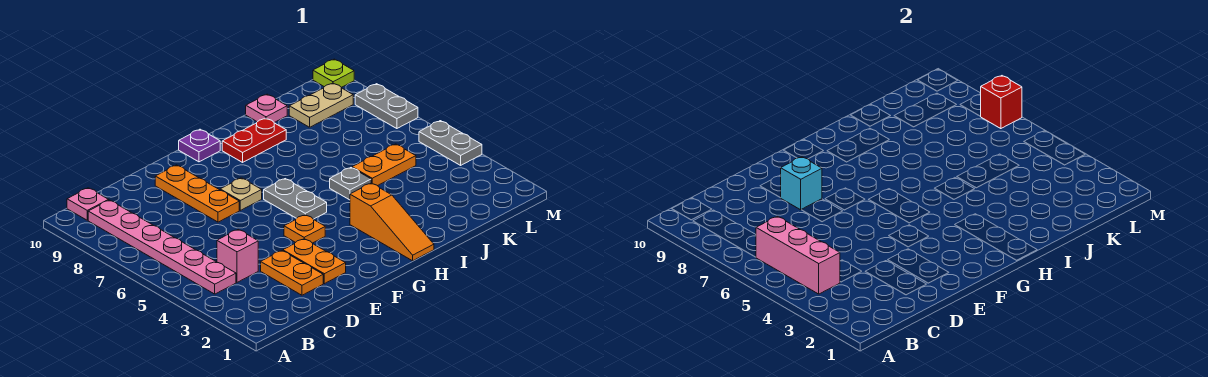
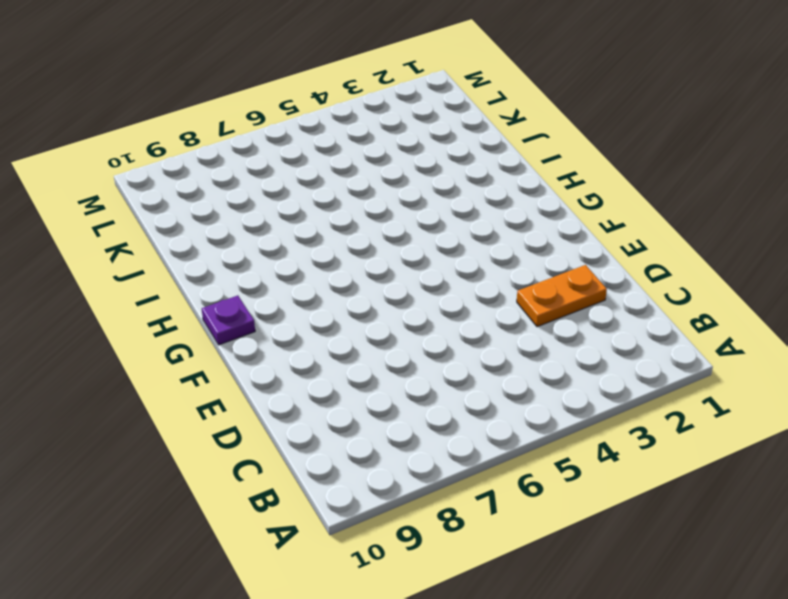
none -> pink plate B4:B9 level 1
none -> pink plate B10 level 1
none -> pink brick C4 level 1

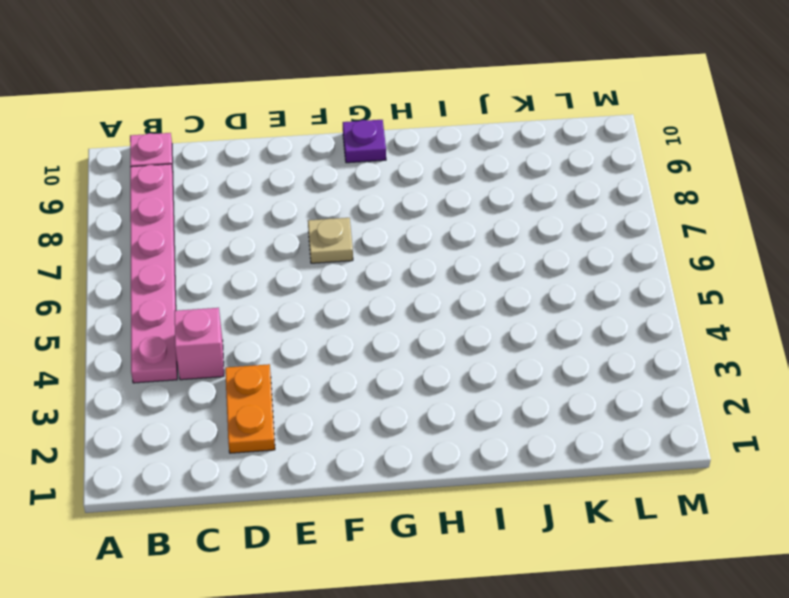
none -> orange plate E2:E3 level 1
none -> orange plate E7:E9 level 1
none -> orange plate F4 level 1

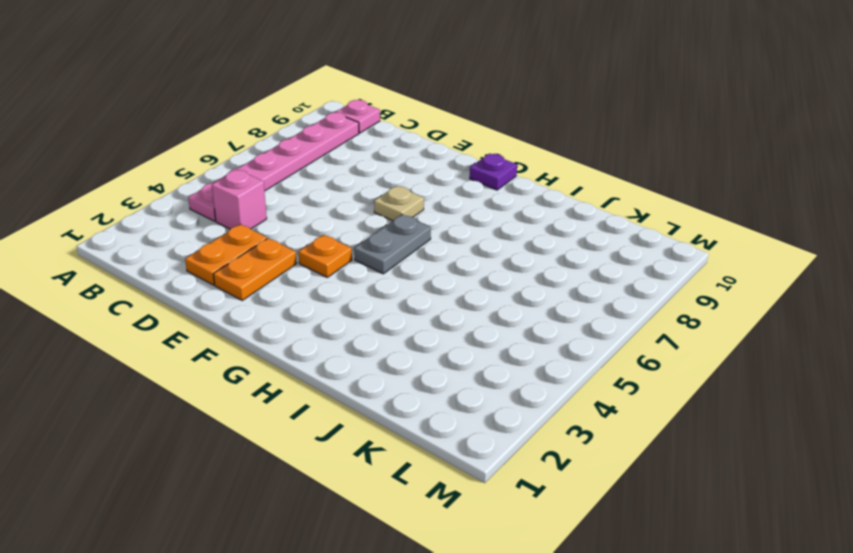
none -> orange plate E7:E9 level 1
none -> orange slope H1:H3 level 1 top 3
none -> red plate H9:I9 level 1

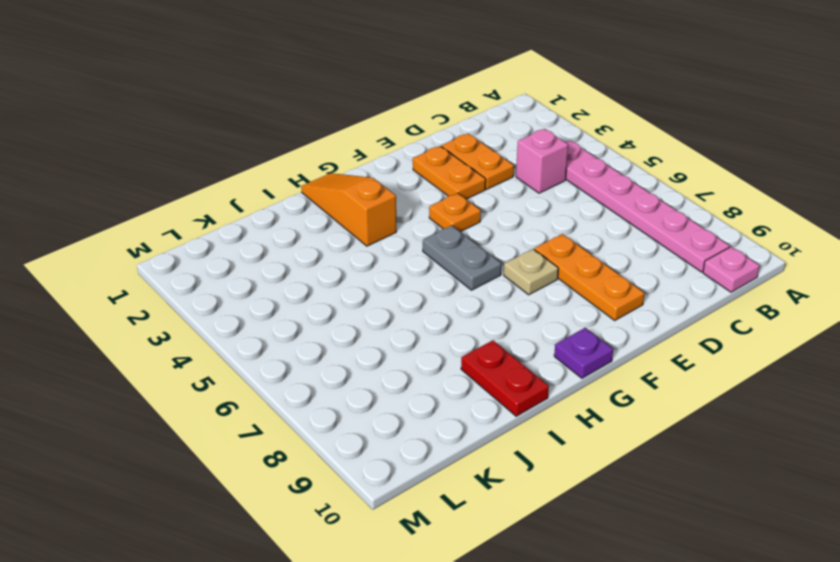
red plate I9:I10 level 1 -> red plate H9:I9 level 1
none -> grey plate I5 level 1
none -> orange plate J5:K5 level 1
none -> pink plate J10 level 1

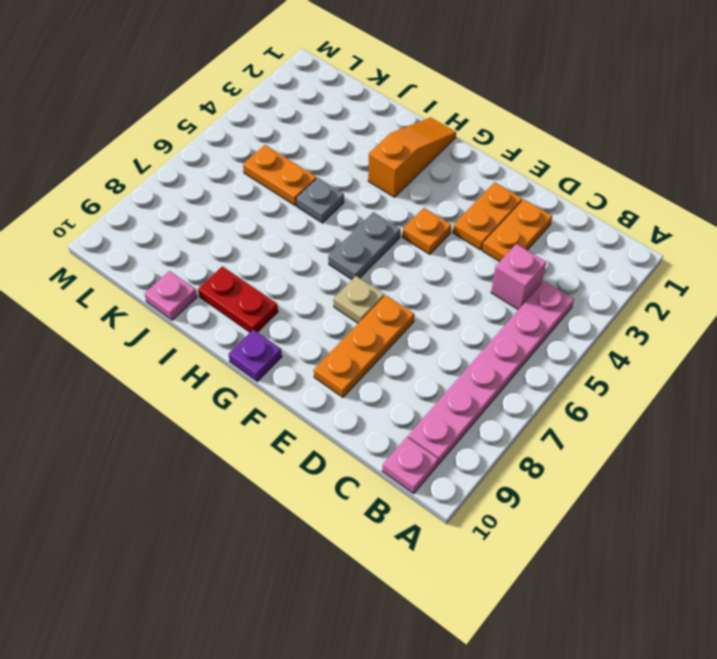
none -> tan plate K9:L9 level 1
none -> grey plate M4:M5 level 1
none -> grey plate M7:M8 level 1

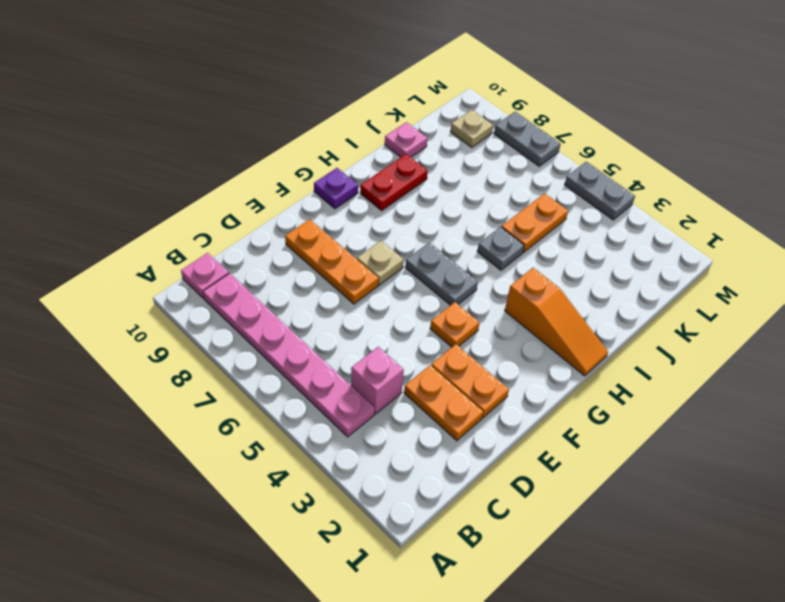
tan plate L9 level 1 -> tan plate K9:L9 level 1
none -> lime plate M10 level 1
none -> pink brick B4:B6 level 2
none -> cyan brick E8 level 2

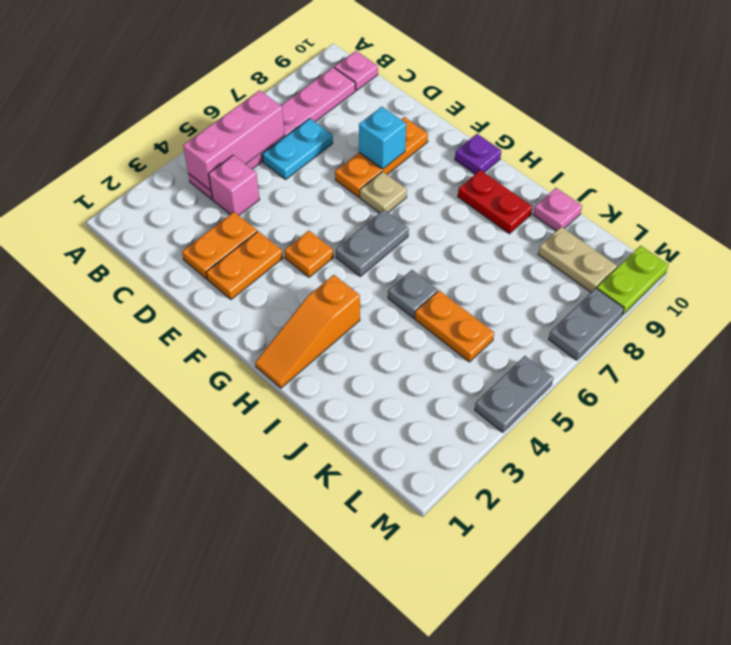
cyan plate C6:C7 level 1 -> none
lime plate M9:M10 level 1 -> lime plate M10 level 1
none -> red brick M7 level 2

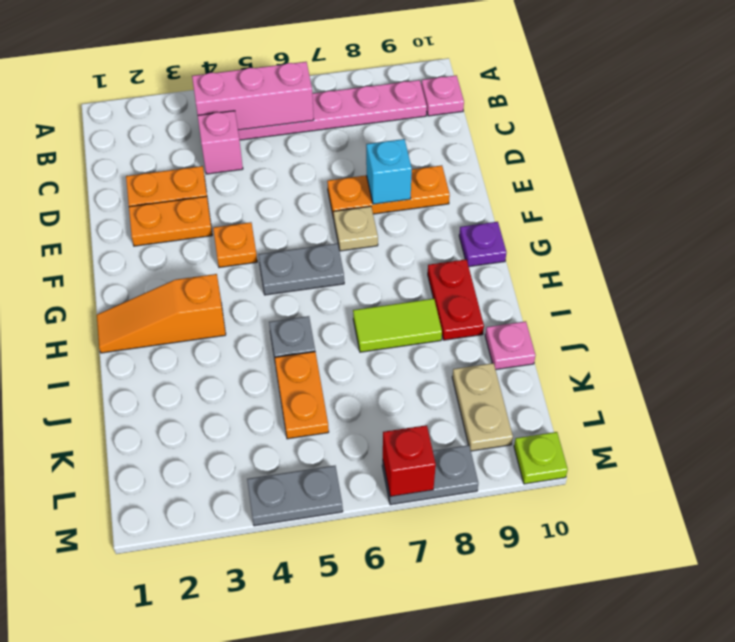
lime tile I7:I8 level 1 -> none

